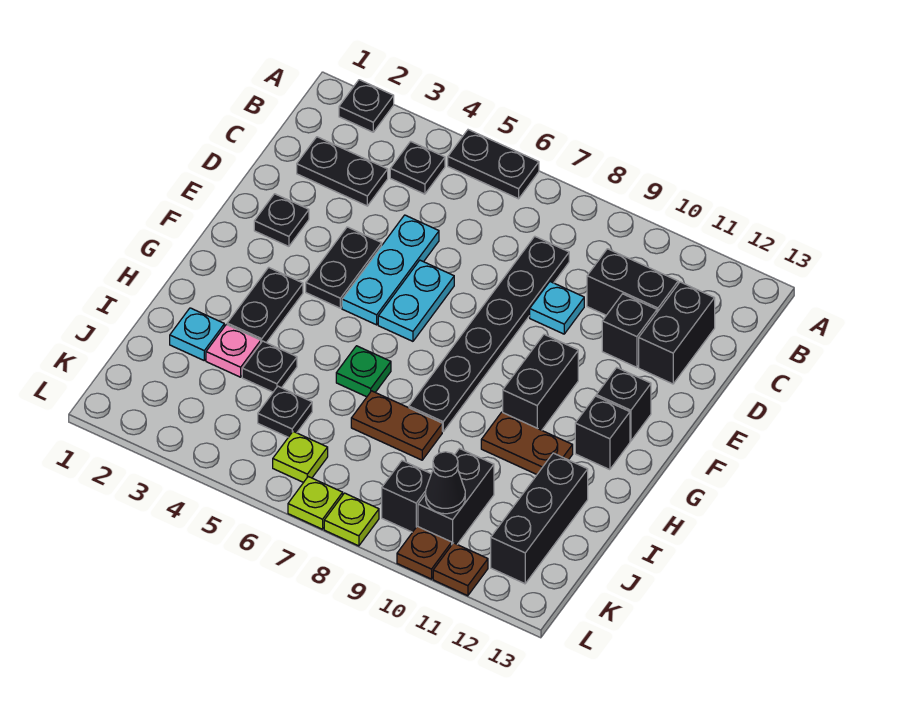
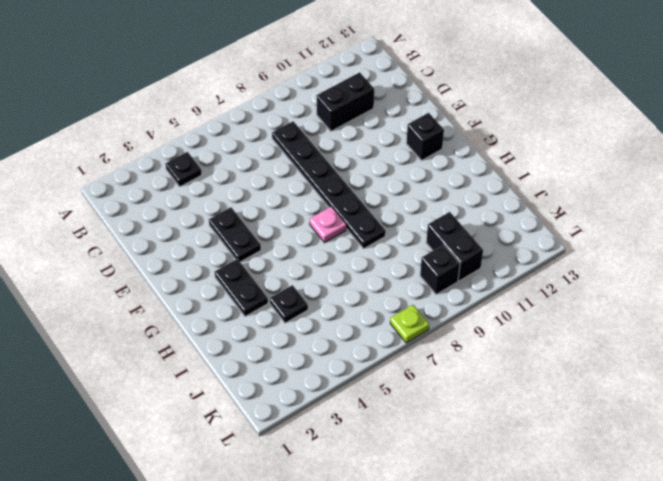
pink plate G7 level 1 -> pink plate I3 level 1
none -> black plate A2 level 1
none -> black plate A5:A6 level 1
none -> black plate C2:C3 level 1
none -> black brick C12:D12 level 1

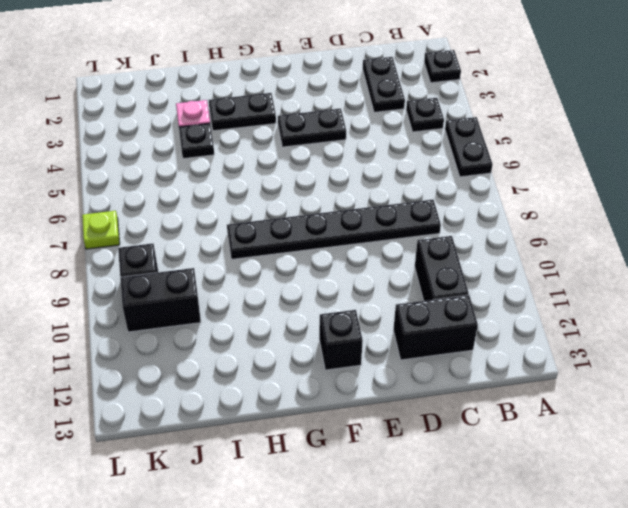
none -> cyan plate D5:F5 level 1
none -> cyan plate D9 level 1
none -> black brick D11 level 1
none -> black plate E2 level 1

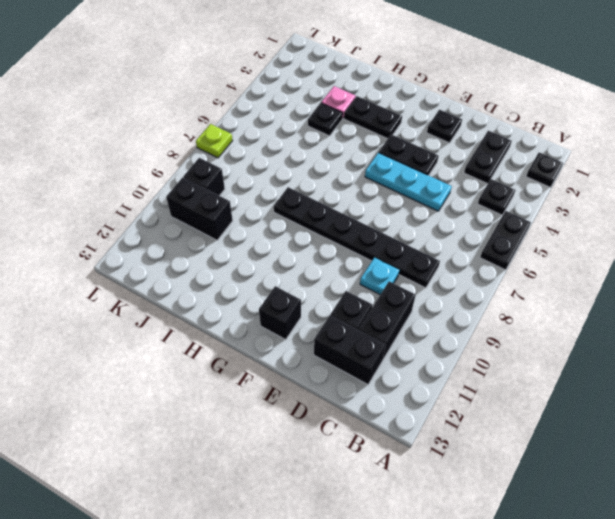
none -> cyan plate E6:F6 level 1
none -> black brick F10:G10 level 1
none -> black brick G12 level 1
none -> green plate H6 level 1

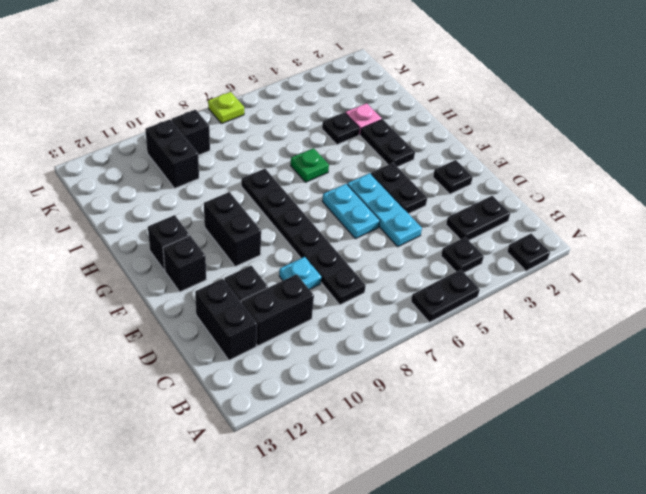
none -> brown plate H10:H11 level 1
none -> cyan plate I2 level 1
none -> brown plate I7:I8 level 1
none -> black brick I12:K12 level 1

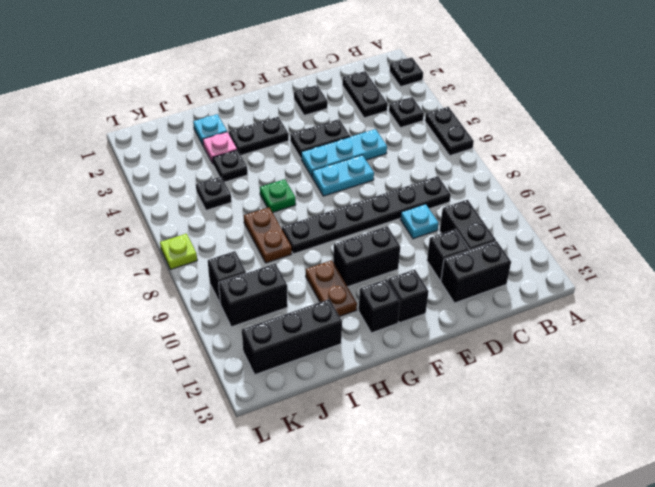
none -> lime plate K6 level 1
none -> lime plate L8 level 1
none -> brown plate L10 level 1
none -> brown plate L11 level 1

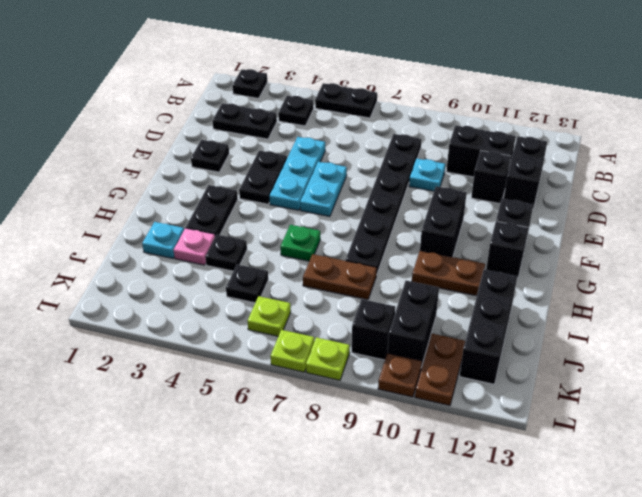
brown plate K11:L11 level 1 -> brown plate L11 level 1
none -> black cone K10 level 2

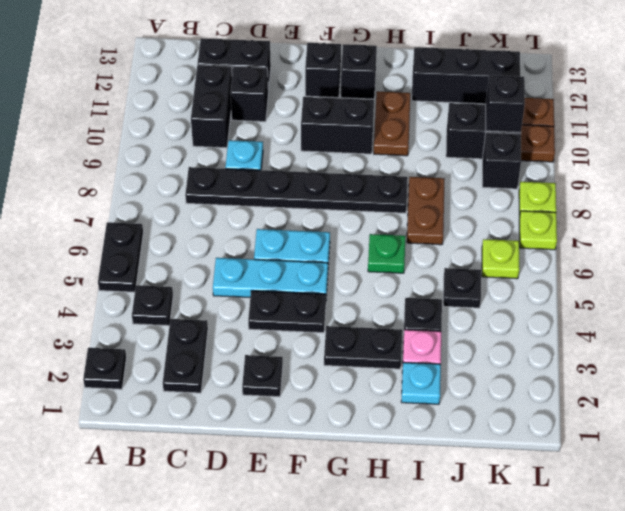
black brick K10 level 2 -> black cone K10 level 2

